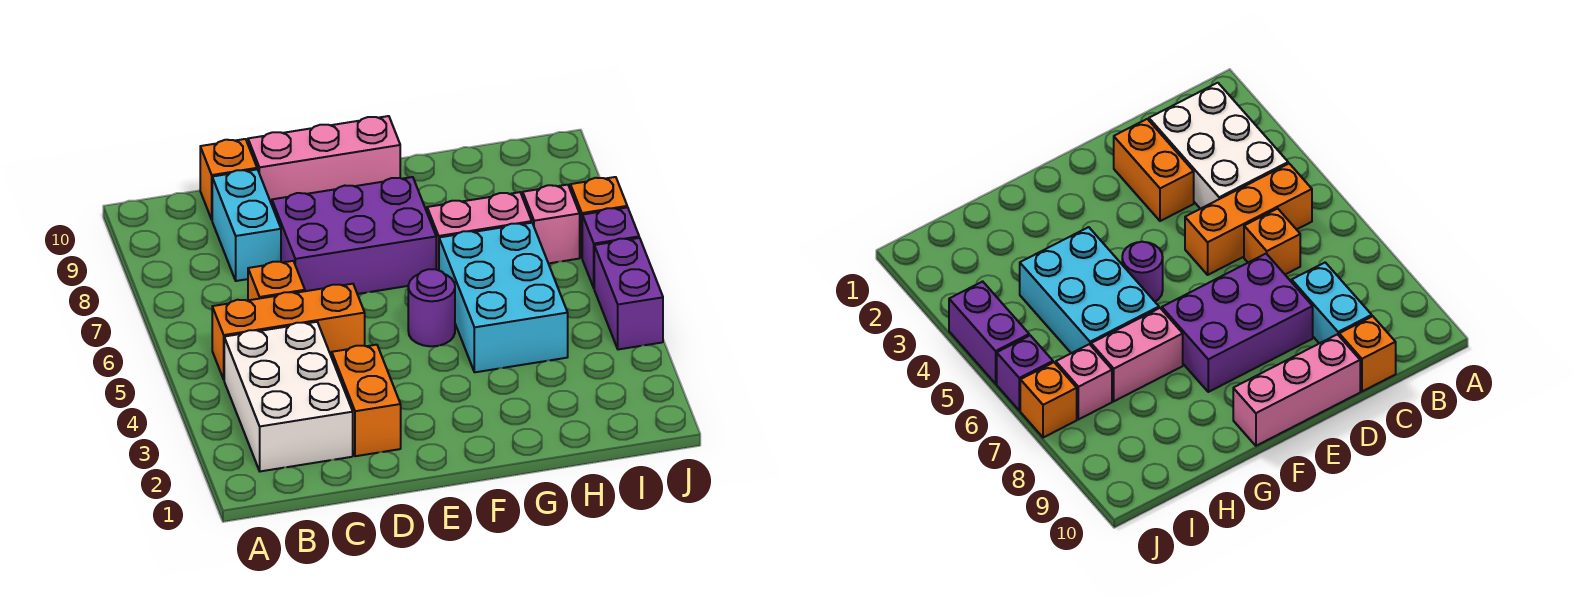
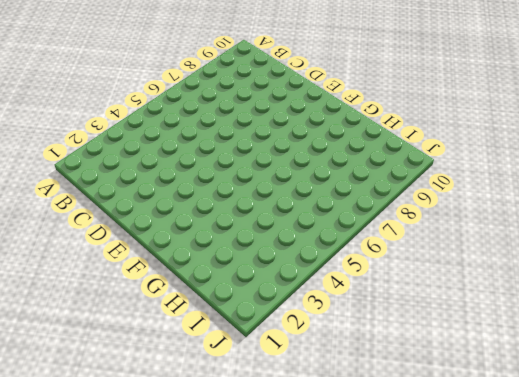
none -> white brick B2:C4 level 1
none -> orange brick B5:D5 level 1
none -> orange brick C6 level 1

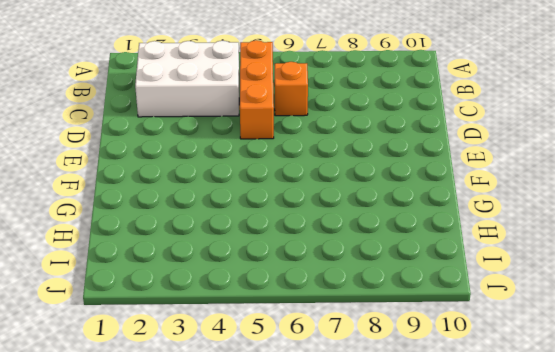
none -> cyan brick C8:C9 level 1
none -> orange brick C10 level 1
none -> orange brick D2:D3 level 1

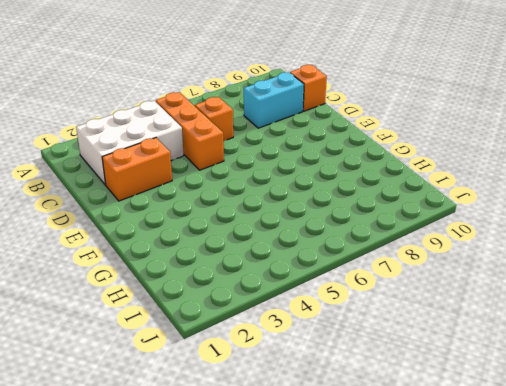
none -> purple brick D7:F8 level 1
none -> pink brick D10:F10 level 1
none -> purple round brick F5 level 1

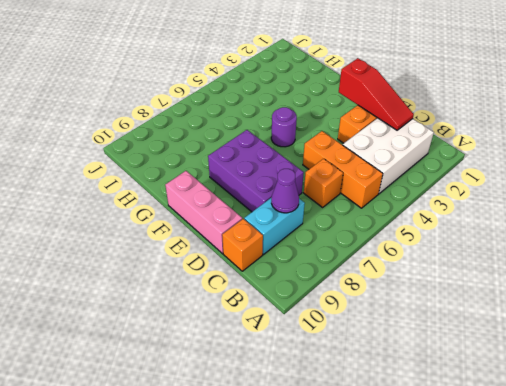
red slope C2:E2 level 2 top E -> none
purple cone C8 level 2 -> none
none -> cyan brick G4:H6 level 1
none -> pink brick G7:H7 level 1
none -> pink brick I7 level 1

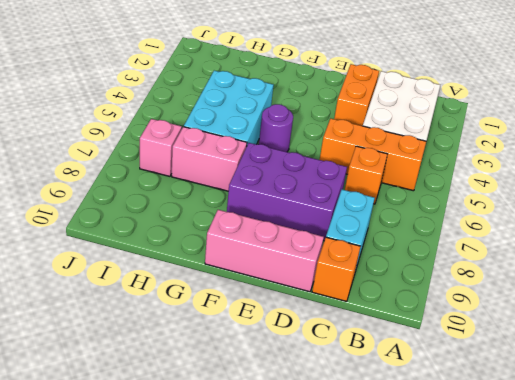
none -> purple brick J4:J5 level 1
none -> purple brick J6 level 1
none -> orange brick J7 level 1

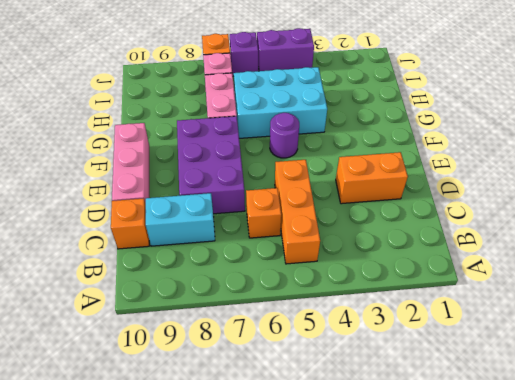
none -> white brick B2:C4 level 1

